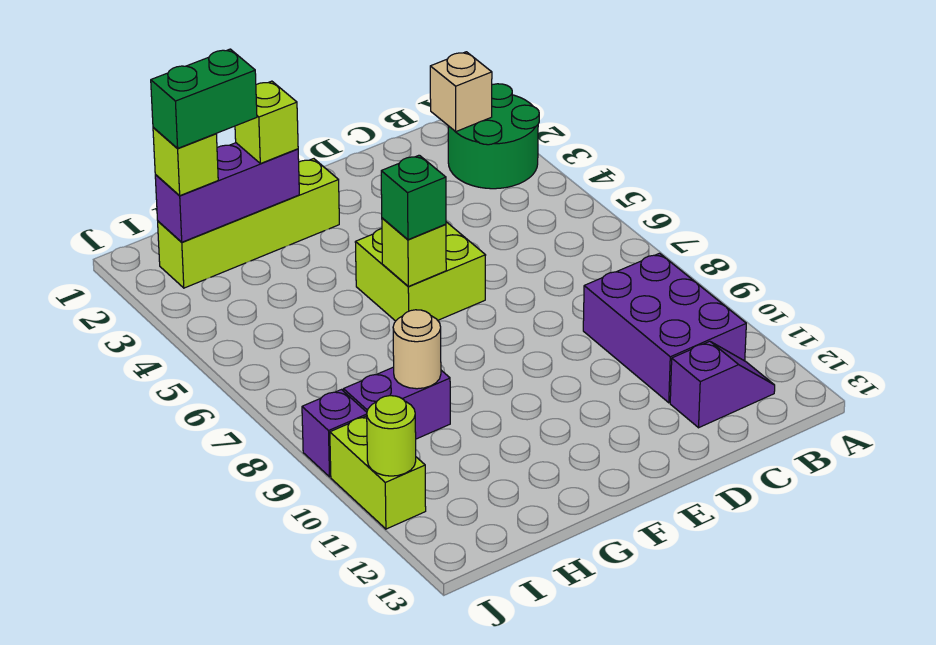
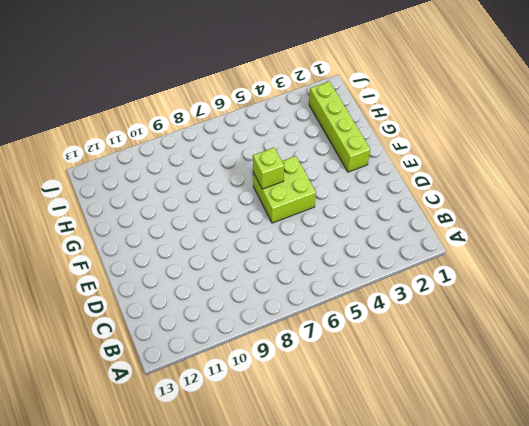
none -> green round brick A2:B3 level 1
none -> purple brick B9:C11 level 1
none -> purple slope B12:C12 level 1 top C

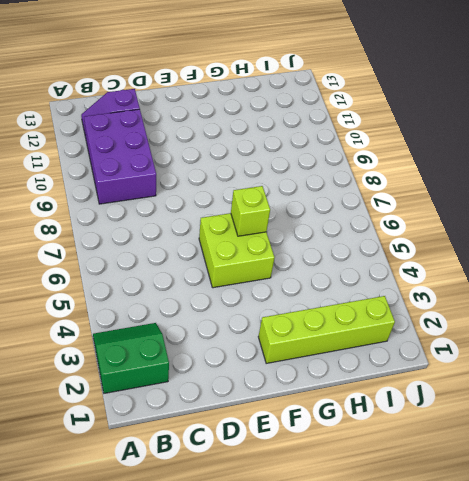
green slope A2:B3 level 1 top 2 -> green round brick A2:B3 level 1
none -> purple brick H9:I9 level 1
none -> purple brick J9 level 1
none -> lime brick J10:J11 level 1

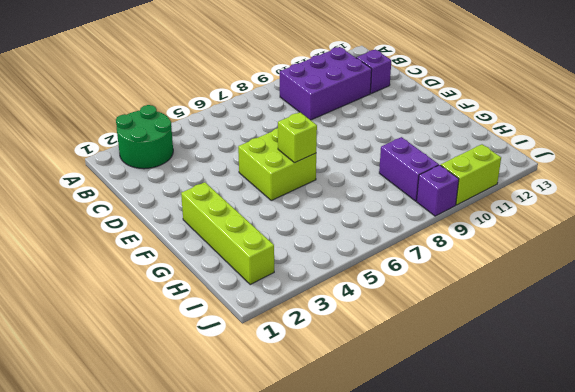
none -> tan brick B2 level 2
none -> purple brick G2:I2 level 2
none -> tan round brick H9 level 2

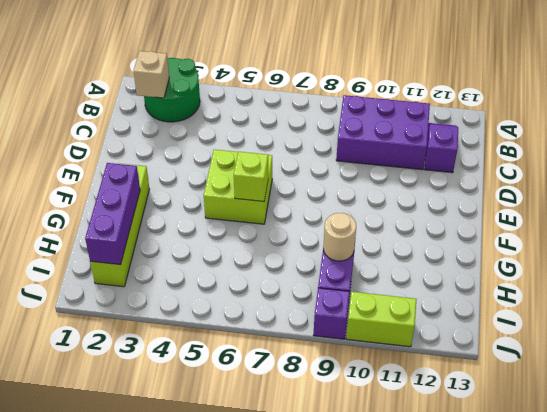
none -> lime round brick J11 level 2
none -> green brick F6 level 3
none -> lime brick G2 level 3

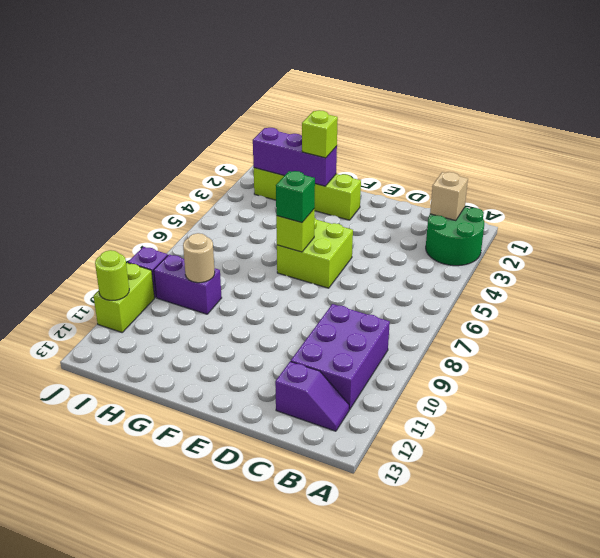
none -> lime brick I2 level 3
none -> green brick H2:I2 level 4

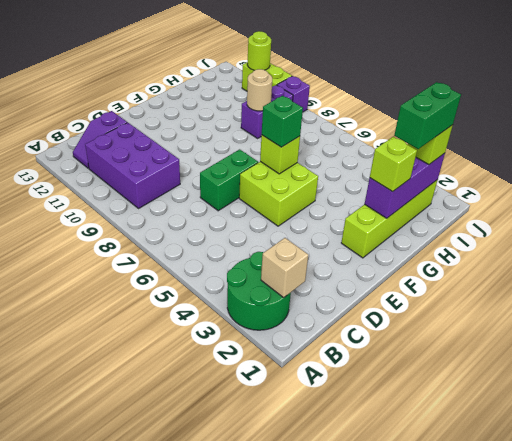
green brick D7:E7 level 1 -> none

